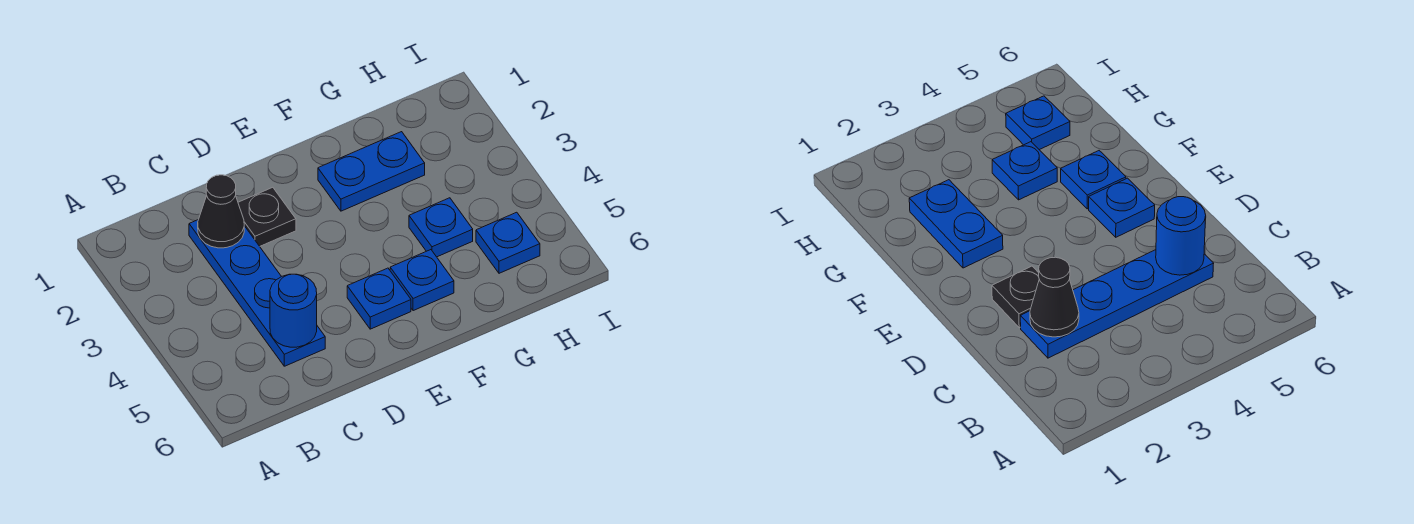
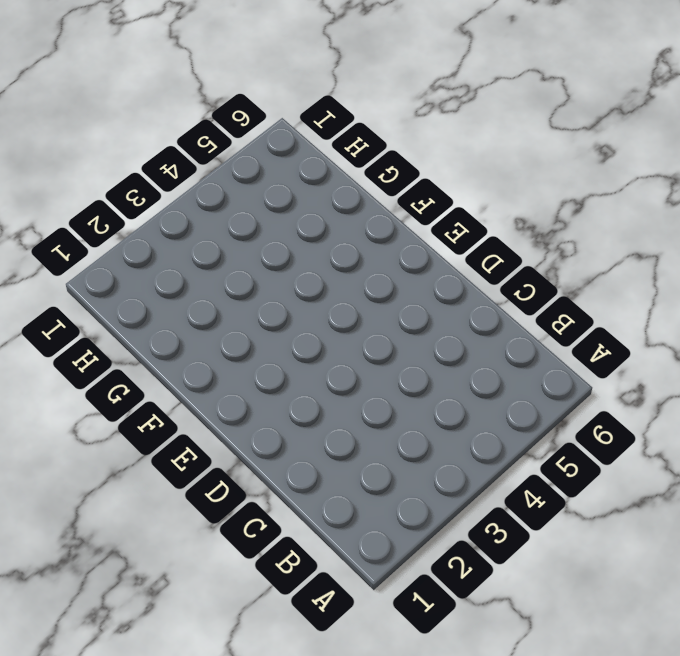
none -> blue plate C2:C5 level 1
none -> black plate D2 level 1

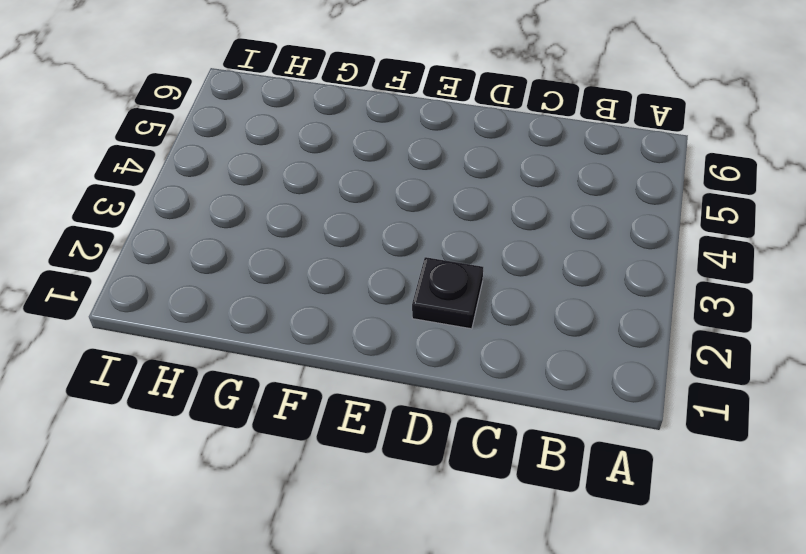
none -> blue plate C2:C5 level 1
none -> blue plate E5 level 1

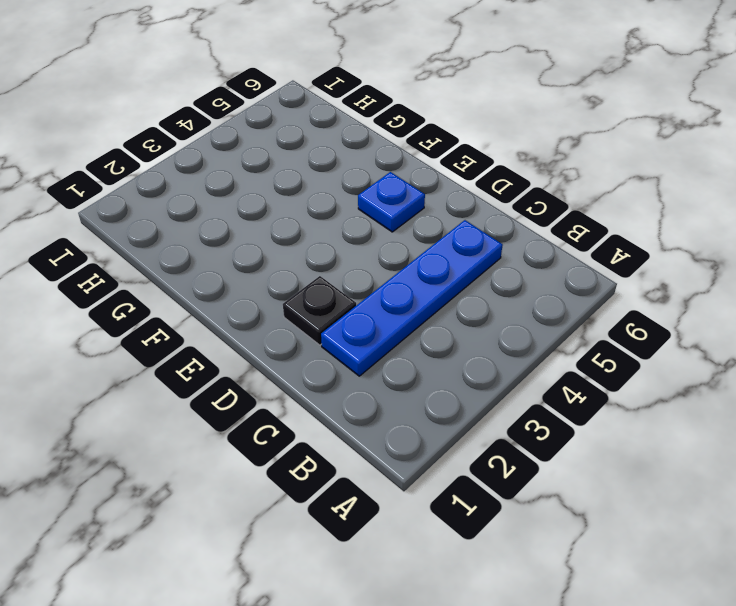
none -> blue plate F2:G2 level 1
none -> blue plate F5 level 1

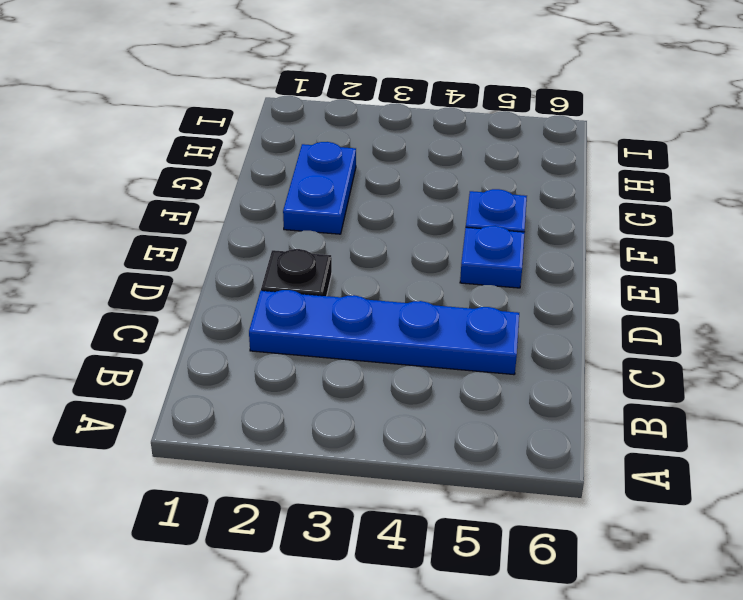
none -> blue plate G4 level 1
none -> blue plate H5 level 1

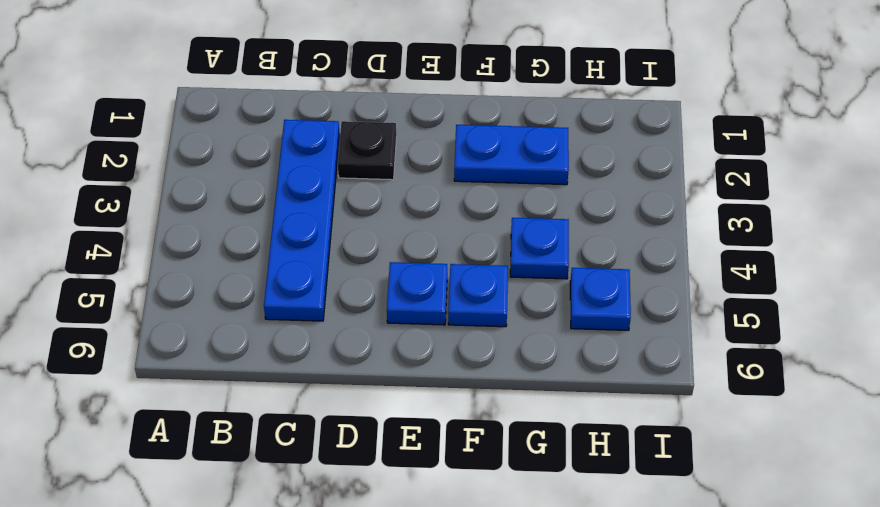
none -> black cone C2 level 2
none -> blue round brick C5 level 2

